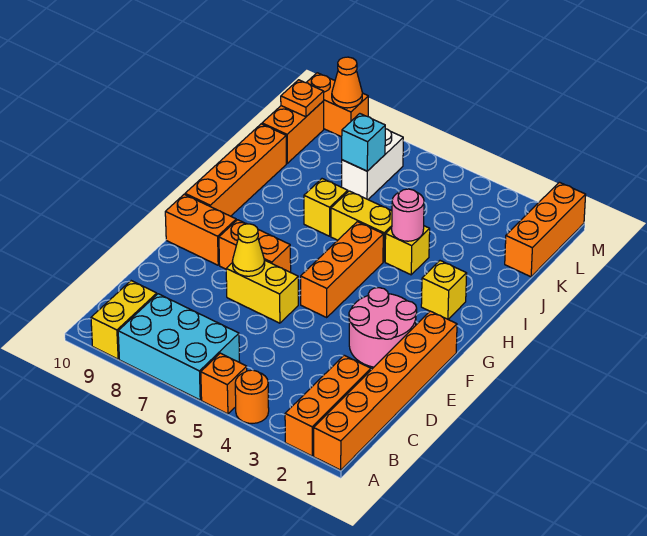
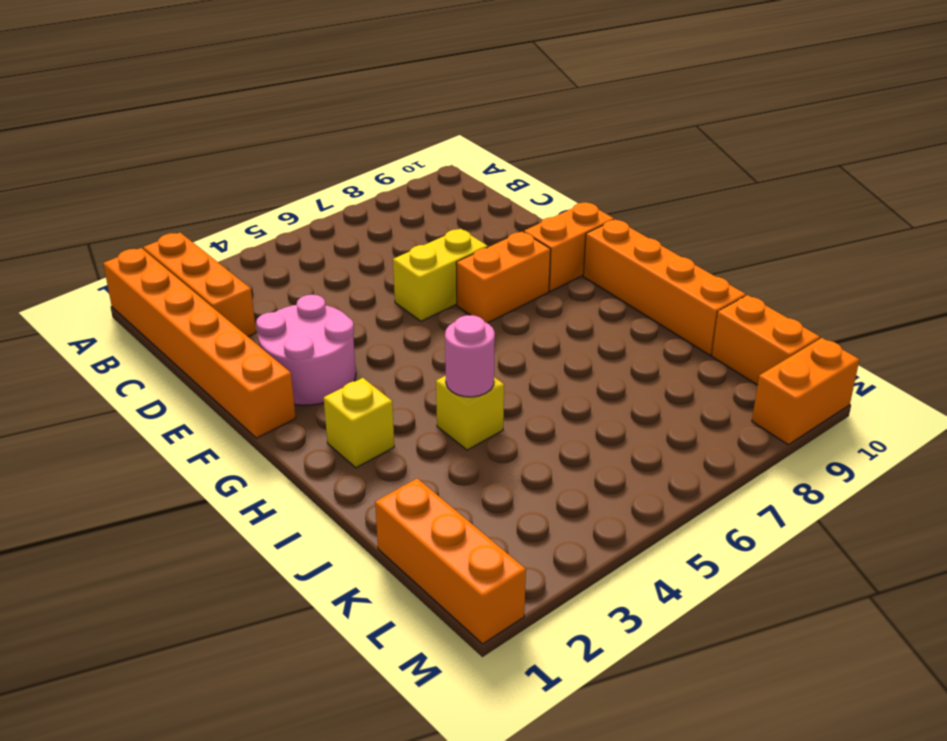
none -> orange round brick A4 level 1
none -> orange brick A5 level 1
none -> cyan brick A6:B8 level 1

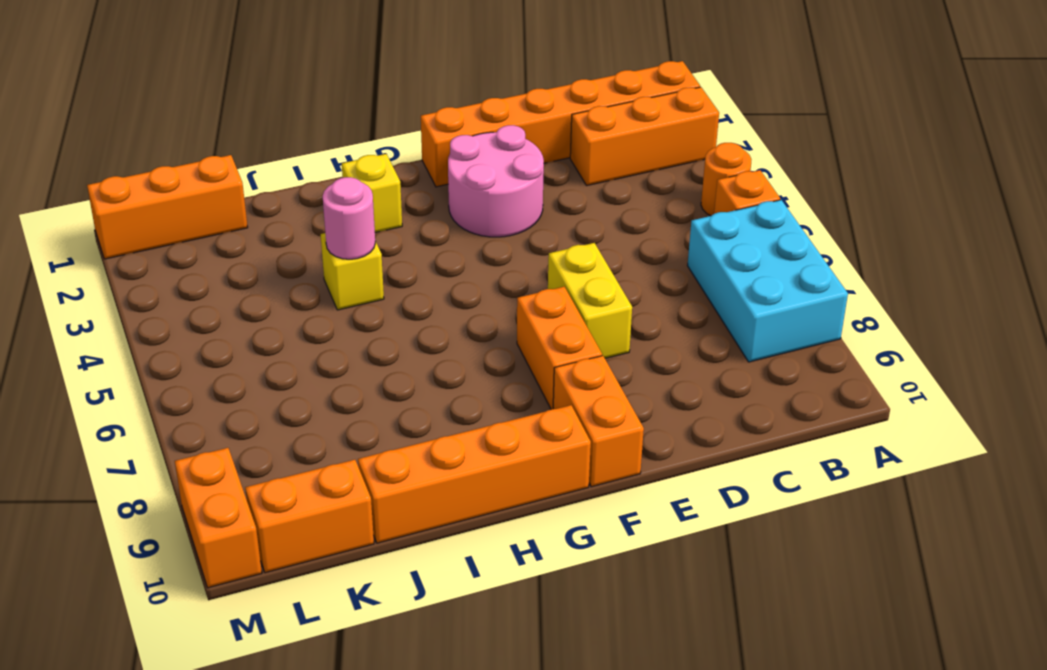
none -> yellow brick A9:B9 level 1
none -> orange brick F5:H5 level 1
none -> yellow brick I5:I6 level 1

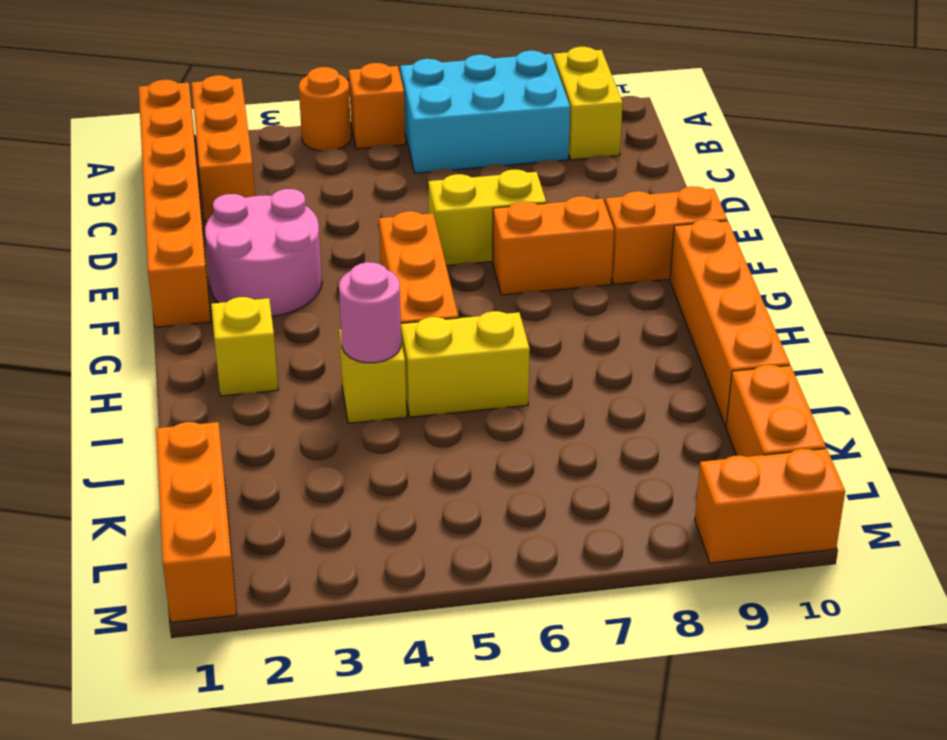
none -> yellow brick I7 level 1
none -> white brick K7:L7 level 1
none -> yellow cone E7 level 2

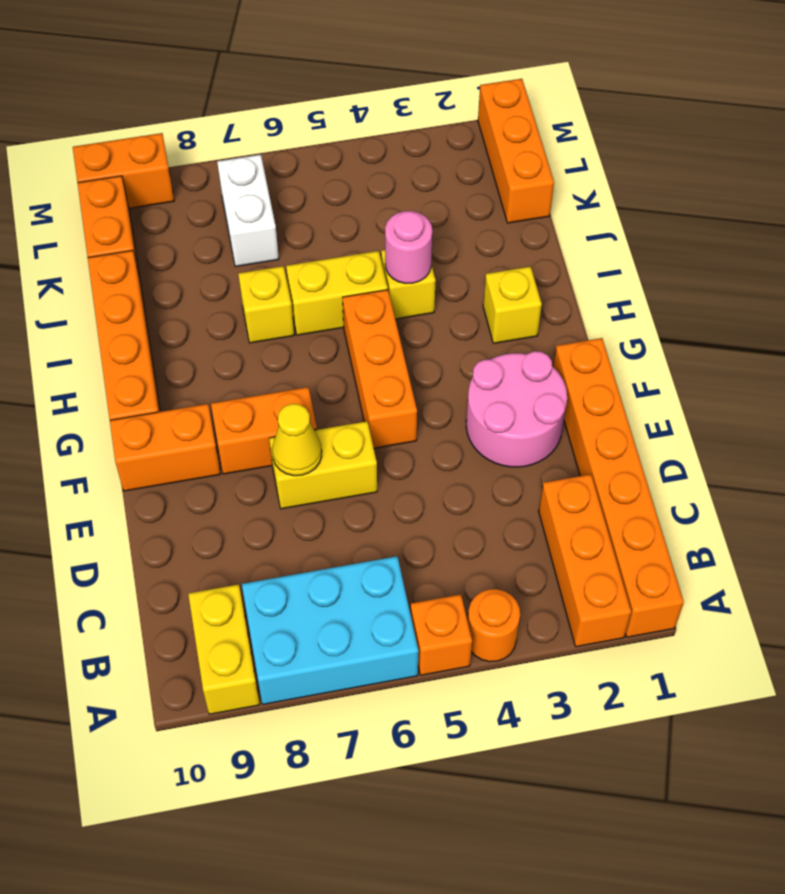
none -> cyan brick K7 level 2
none -> orange plate L10 level 2
none -> orange cone M9 level 2

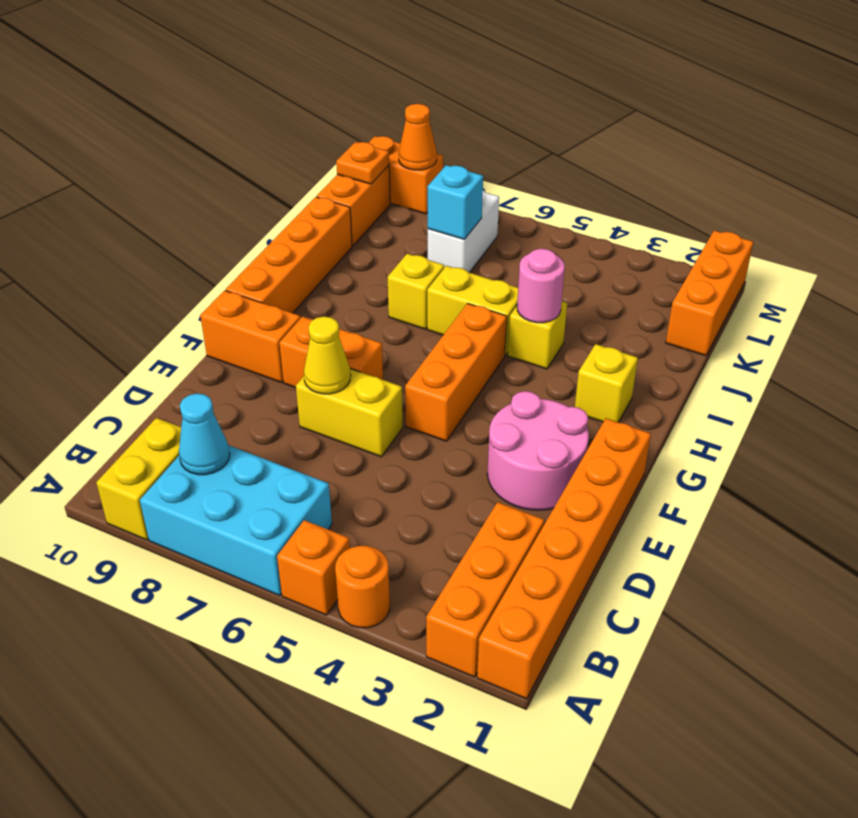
cyan cone B8 level 2 -> none

